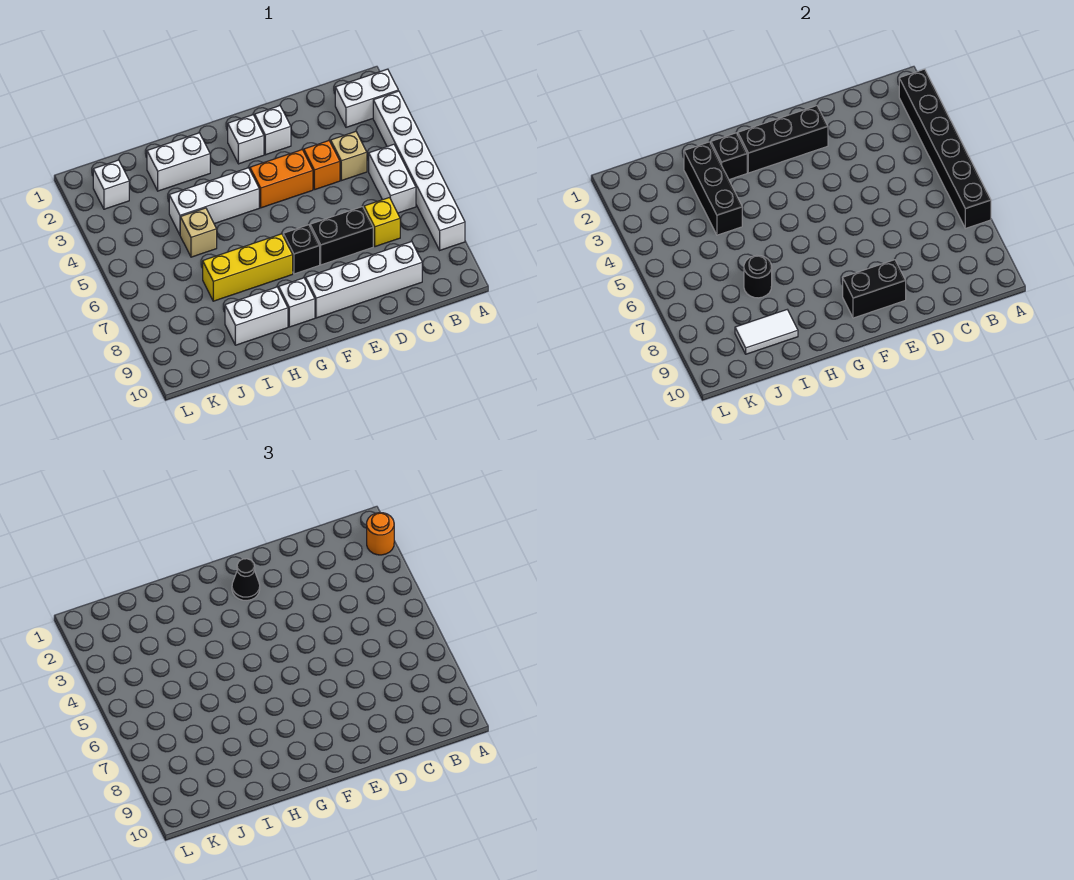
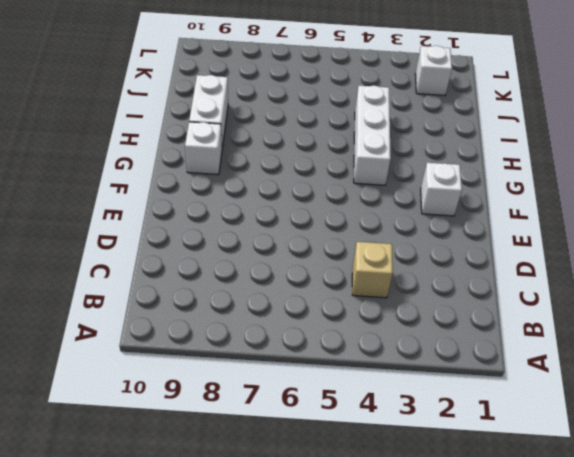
none -> white brick A2:B2 level 1
none -> white brick A3:A8 level 1
none -> white brick B5:B6 level 1

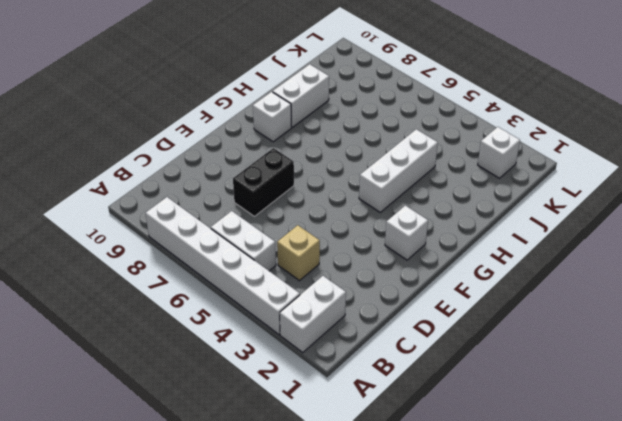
none -> yellow brick C7 level 1
none -> white brick C9:F9 level 1
none -> orange brick D4 level 1

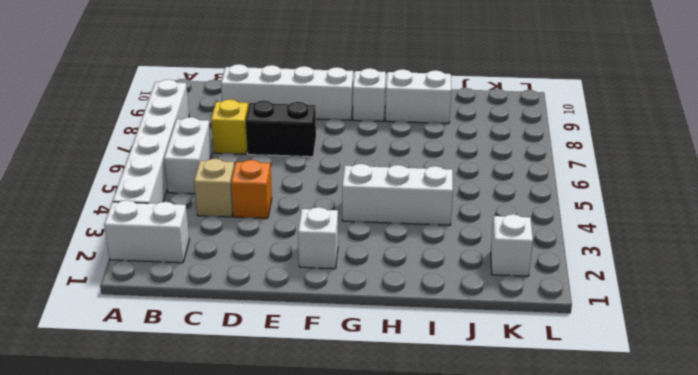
none -> white brick E2 level 1
none -> orange brick E4:F4 level 1
none -> black brick F7 level 1

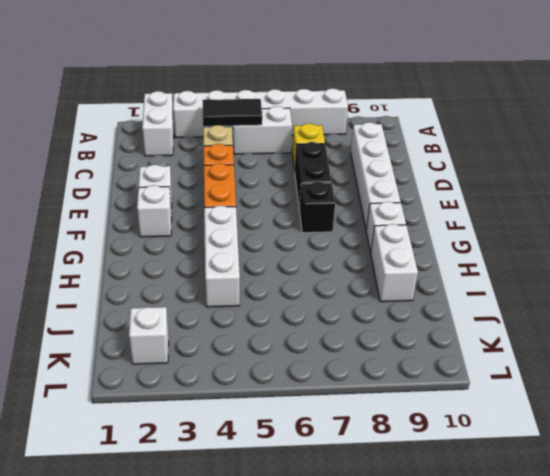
black tile B4:B5 level 2 -> none
none -> yellow brick G7:I7 level 1
none -> white brick H2:I2 level 1
none -> tan brick I5 level 1

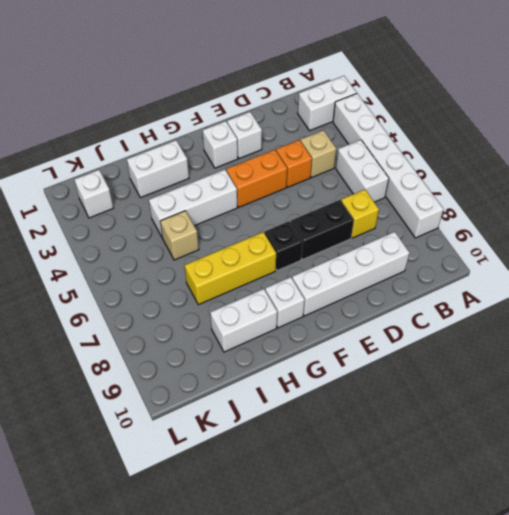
none -> black brick A2:A7 level 2
none -> black brick E2:G2 level 2
none -> black brick E9:F9 level 2

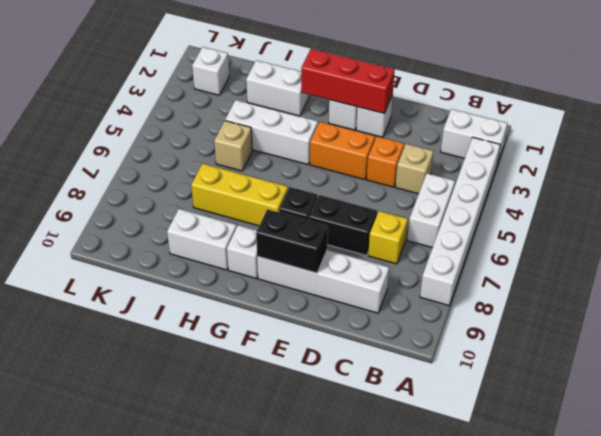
red brick E2:G2 level 2 -> black brick E2:G2 level 2
none -> black brick A2:A7 level 2
none -> black brick H2 level 2
none -> black brick I2:I4 level 2

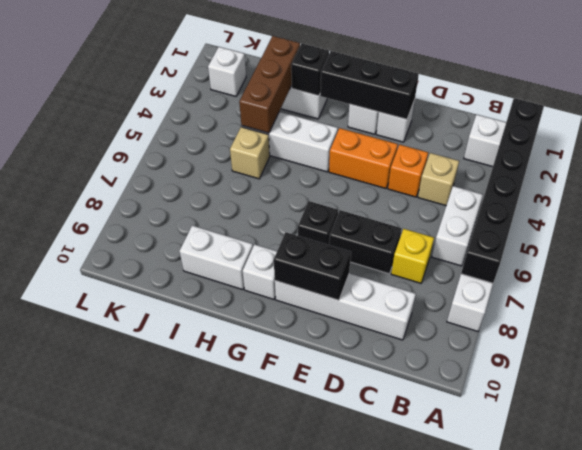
brown brick I2:I4 level 2 -> black brick I2:I4 level 2
none -> yellow brick G7:I7 level 1
none -> black round brick I7 level 2
none -> white tile I9:J9 level 2

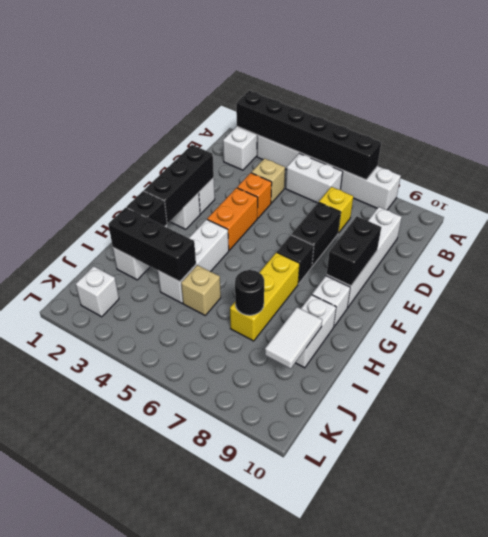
none -> orange round brick A2 level 3
none -> black cone F2 level 3

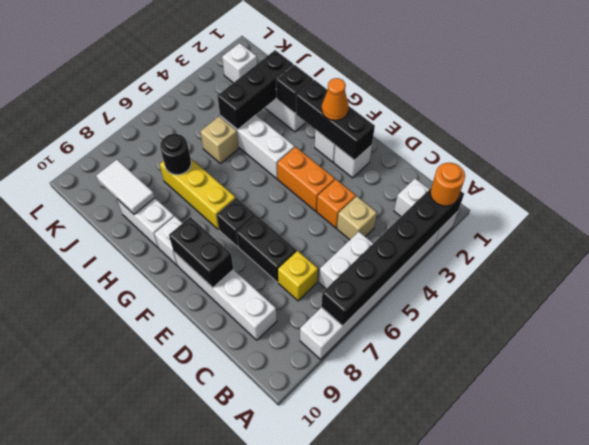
orange cone F2 level 3 -> black cone F2 level 3

